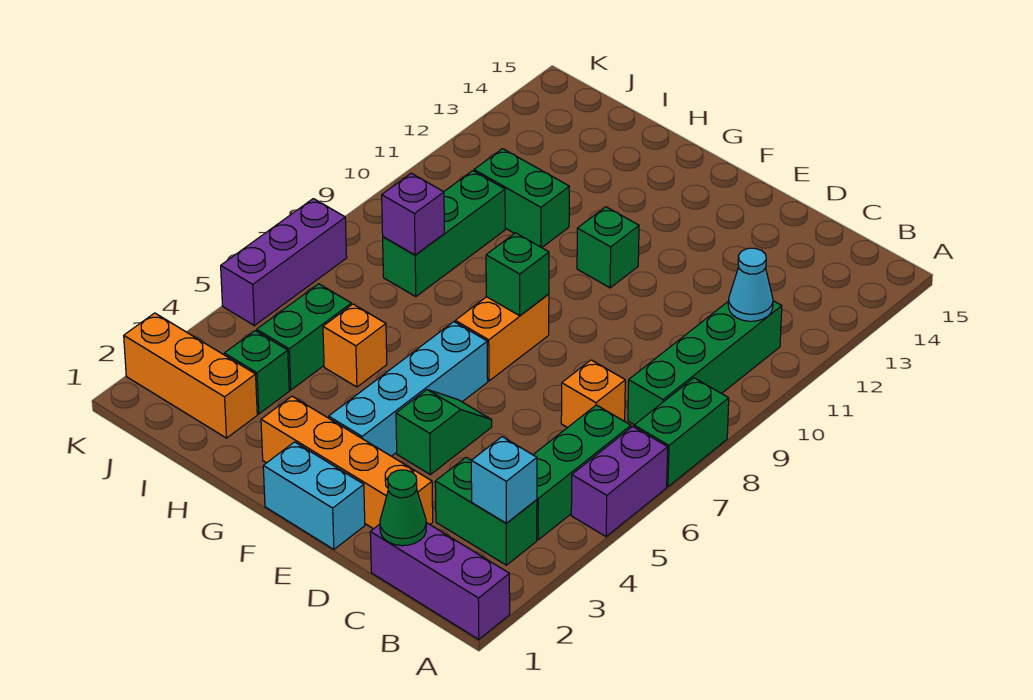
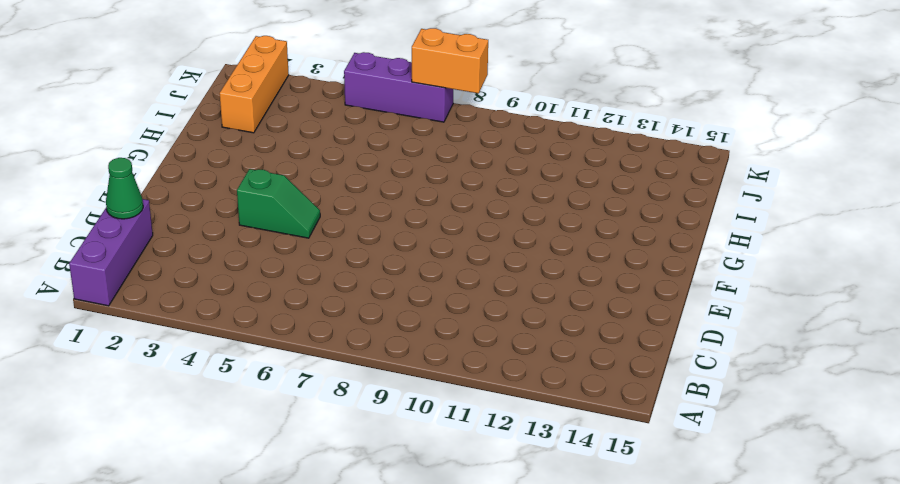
orange brick K7:K8 level 2 -> orange brick F7:F8 level 1
none -> purple brick A5:A6 level 1
none -> green brick A7:A8 level 1
none -> green brick B3:C3 level 1

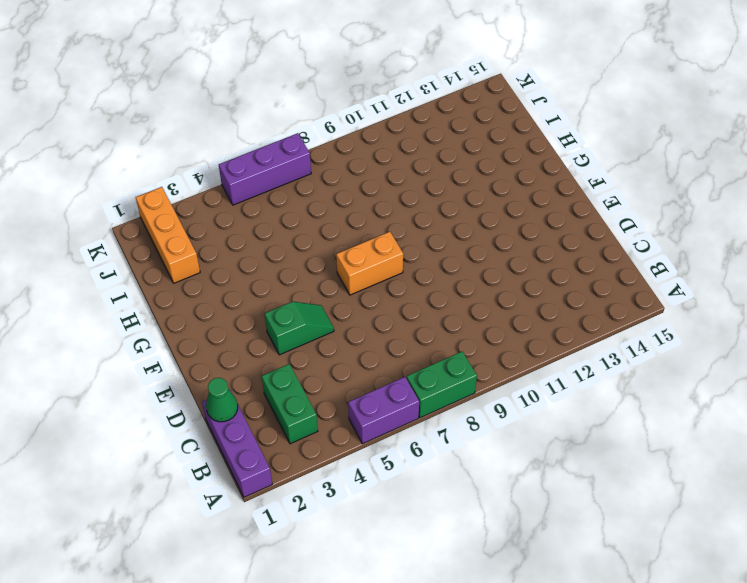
none -> green brick B4:B6 level 1
none -> green brick B8:B11 level 1
none -> orange brick C7 level 1

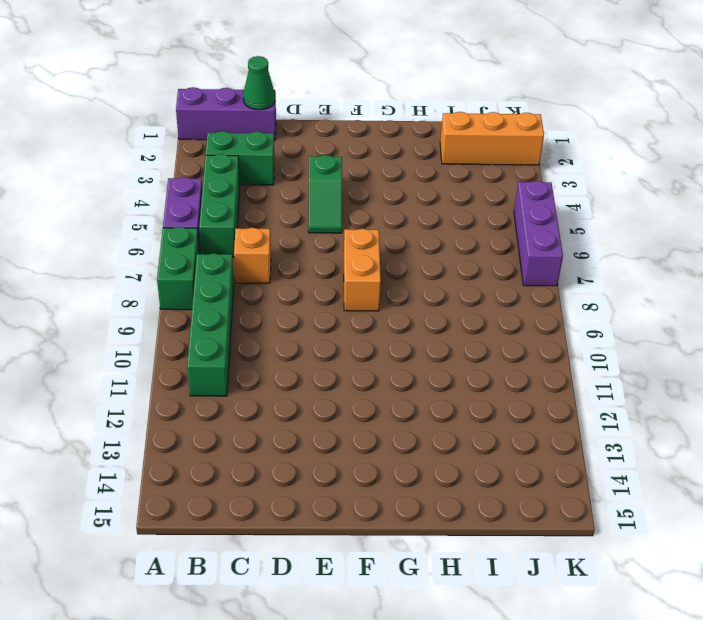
none -> orange brick D2:G2 level 1
none -> cyan brick E1:F1 level 1
none -> cyan brick F3:F6 level 1

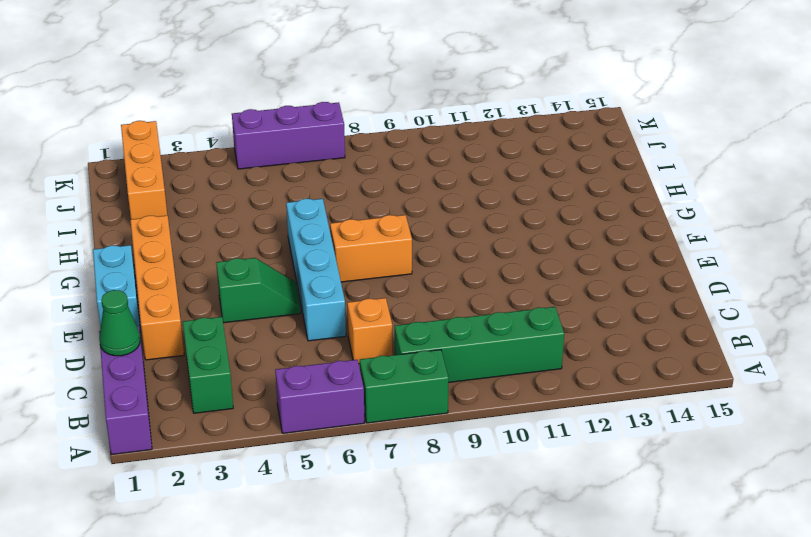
cyan brick D6:G6 level 1 -> cyan brick F3:F6 level 1
none -> green brick B4:B6 level 1
none -> green brick F11 level 1
none -> orange brick H5 level 1

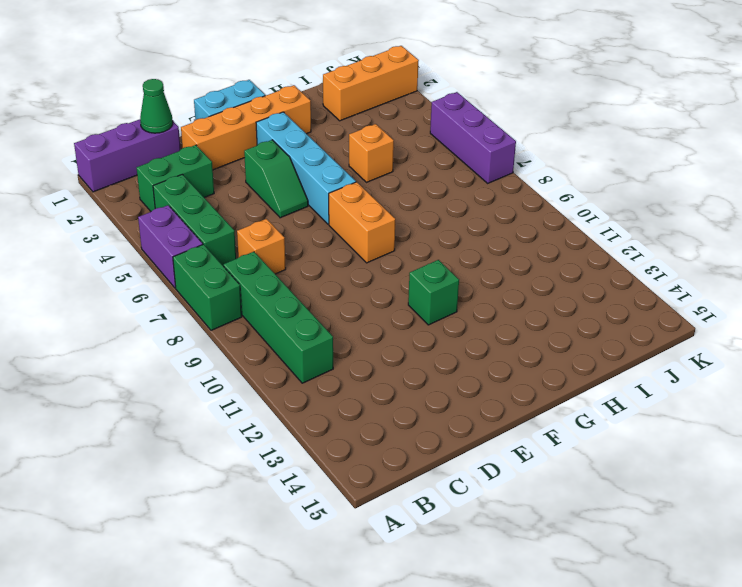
none -> green brick H11:I11 level 1
none -> green brick I3 level 1
none -> green brick I4:I5 level 1

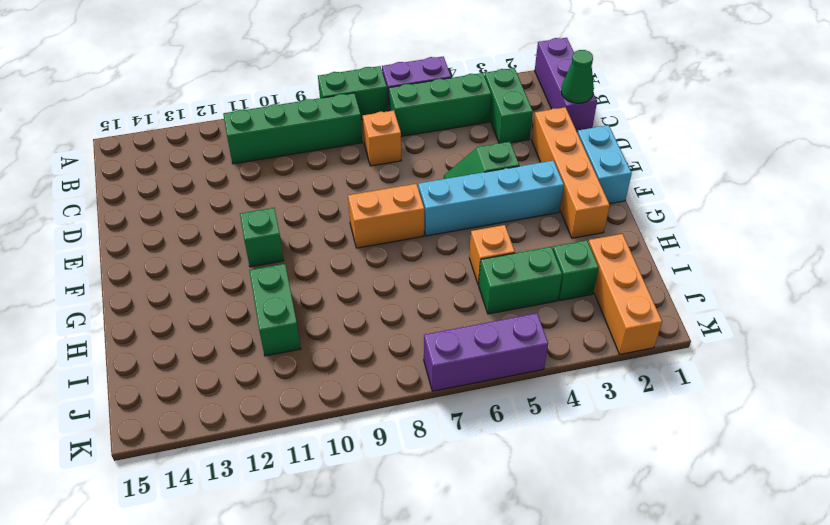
none -> green brick I8:I10 level 1
none -> cyan brick B3 level 2
none -> cyan cone B11 level 2

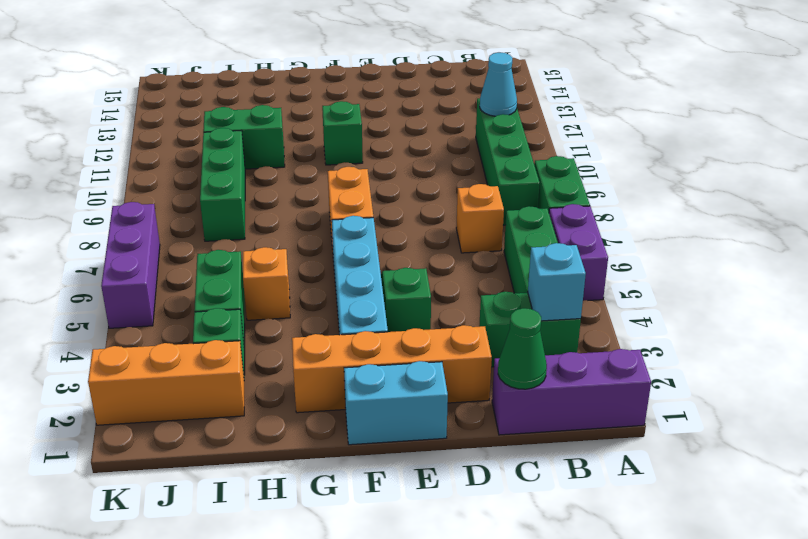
none -> green brick F8 level 2
none -> purple brick I8 level 2

